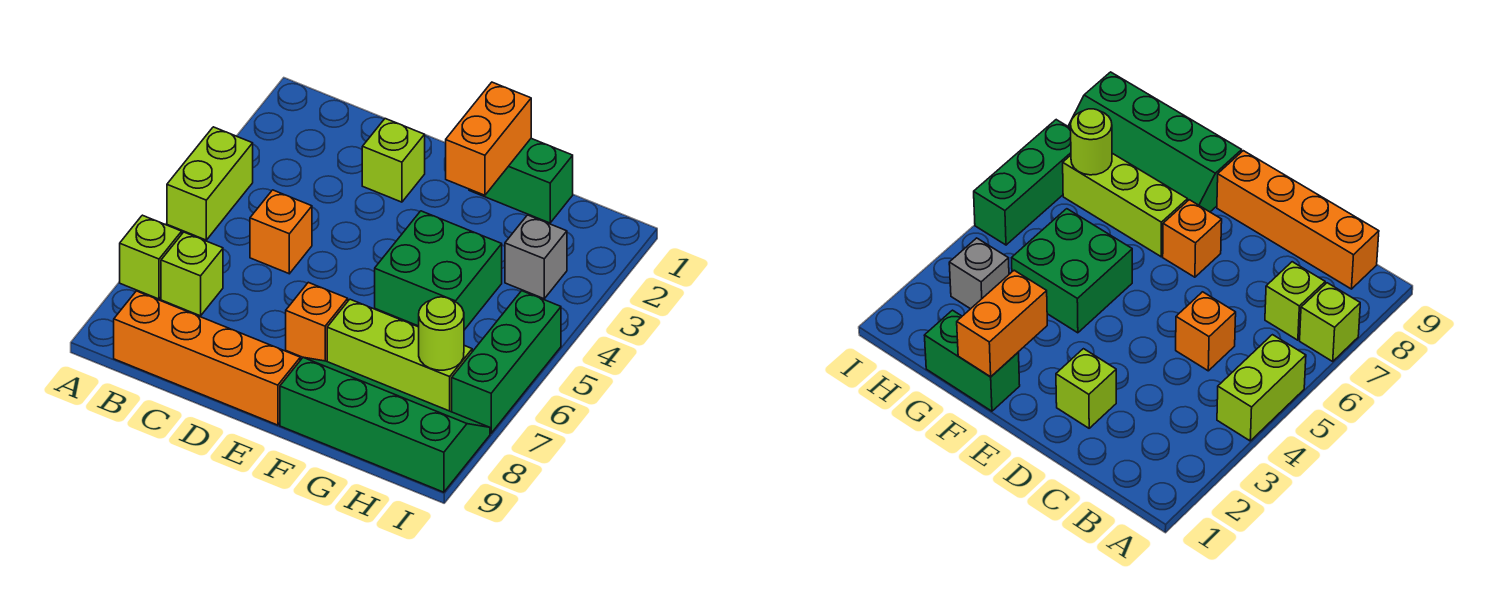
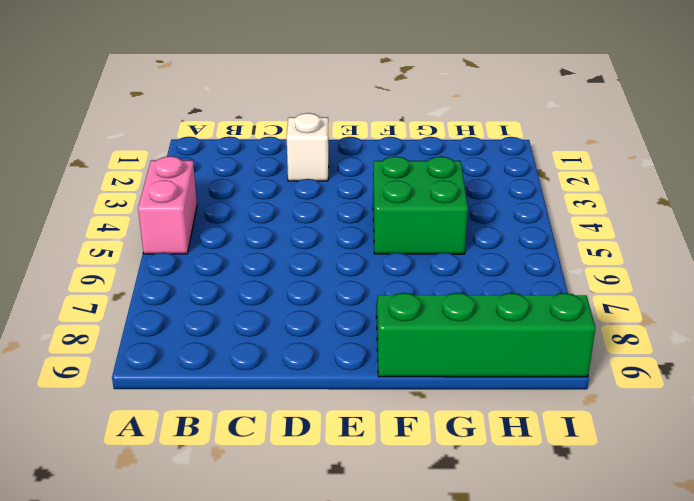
pink brick A4:A5 level 1 -> lime brick A4:A5 level 1
white brick D2 level 1 -> lime brick D2 level 1
none -> lime brick A7 level 1
none -> lime brick B7 level 1
none -> orange brick B9:E9 level 1

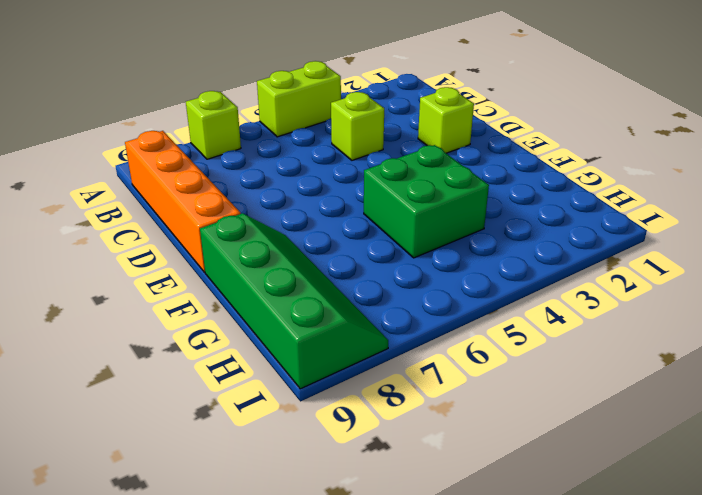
lime brick C4 level 1 -> lime brick B7 level 1
none -> orange brick C5 level 1
none -> orange brick E7 level 1
none -> green brick F1:G1 level 1

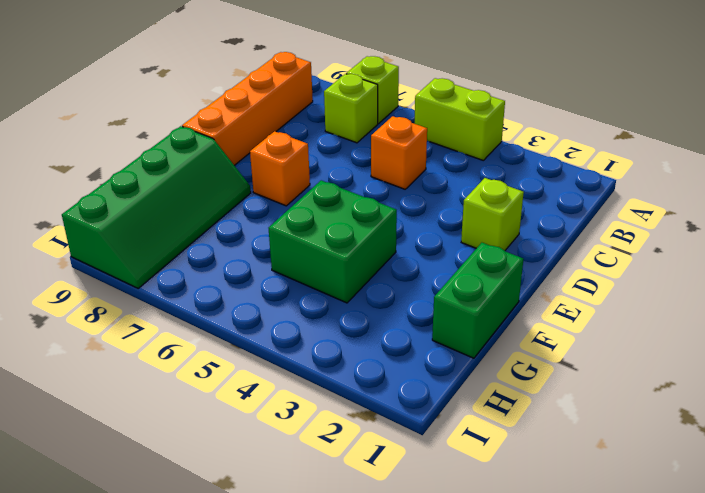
none -> lime brick F7:H7 level 1
none -> grey brick H3 level 1
none -> green brick I5:I7 level 1

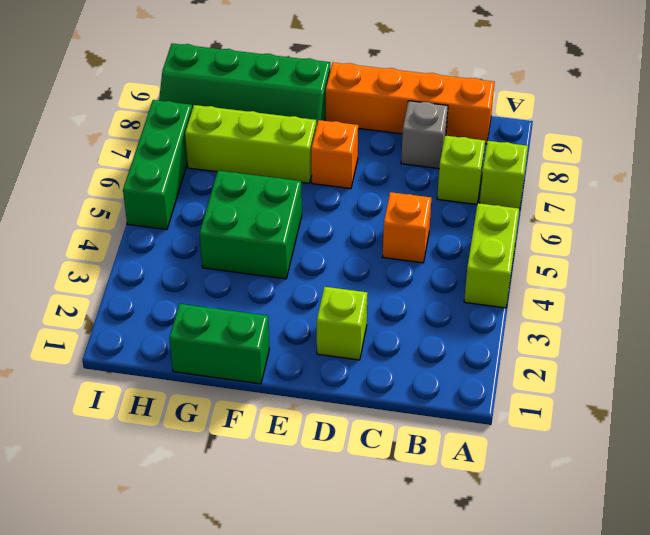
grey brick C8 level 1 -> grey brick H3 level 1
none -> orange brick F1:F2 level 2
none -> lime round brick H7 level 2

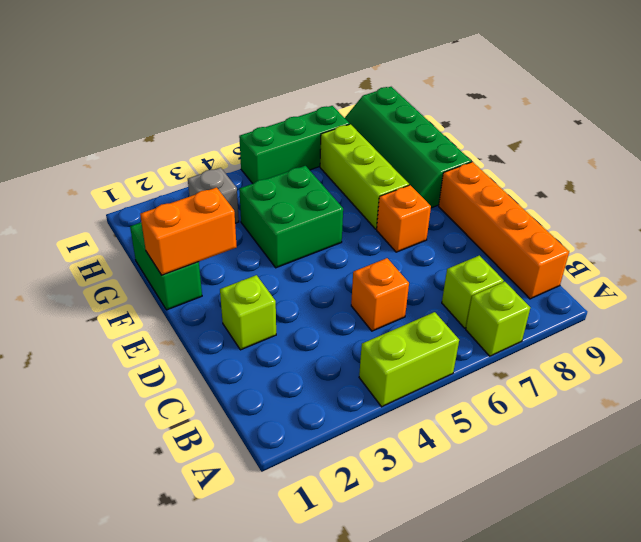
none -> lime round brick H7 level 2

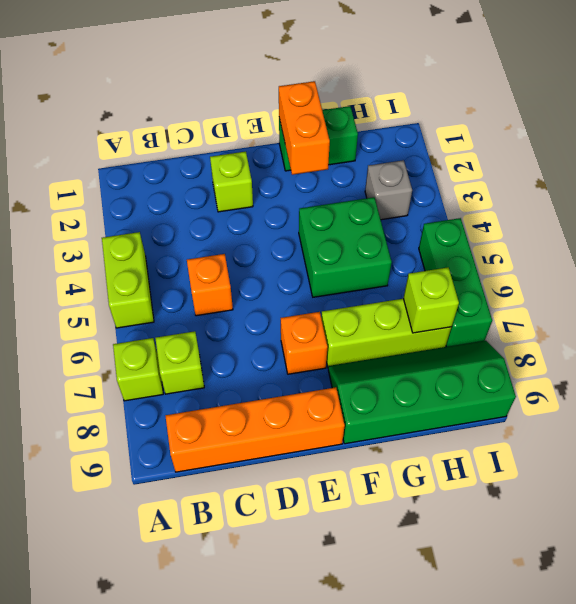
lime brick H7 level 2 -> lime round brick H7 level 2

